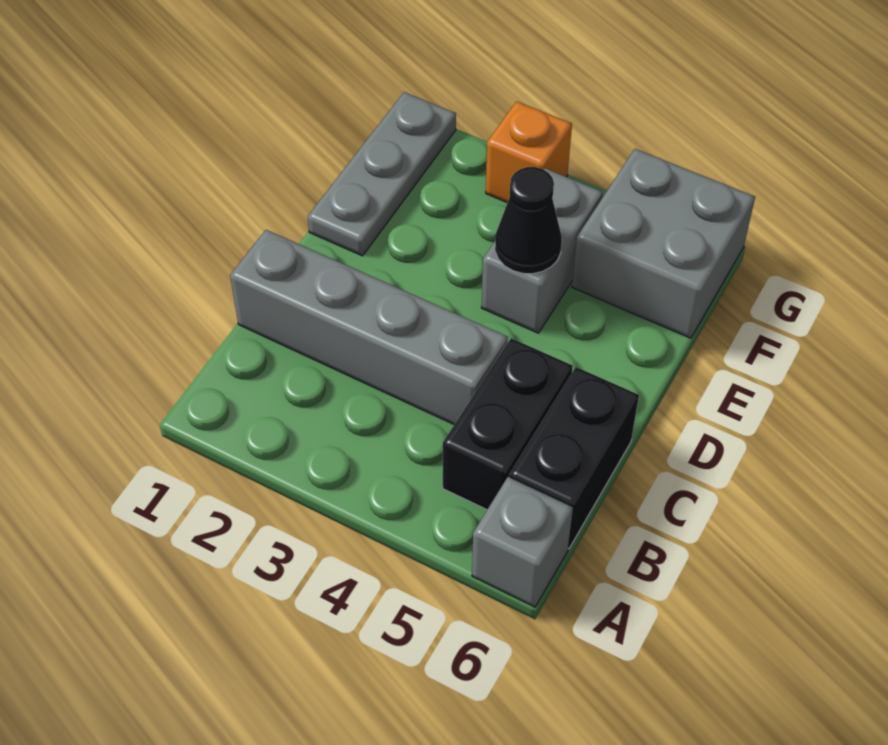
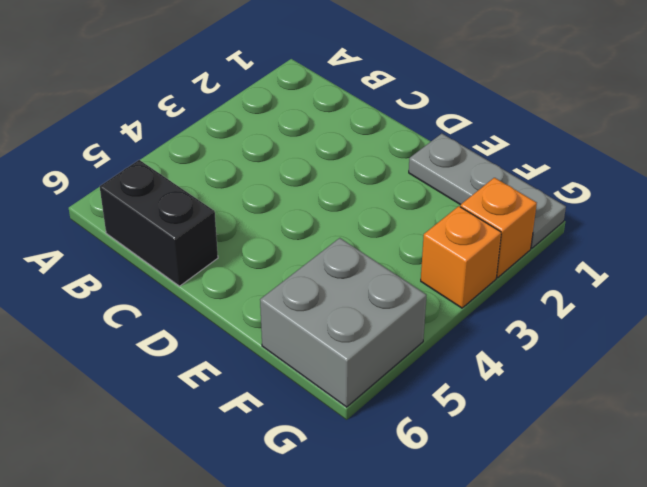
orange brick G2 level 1 -> none
none -> grey brick A6 level 1
none -> black brick B5:C5 level 1

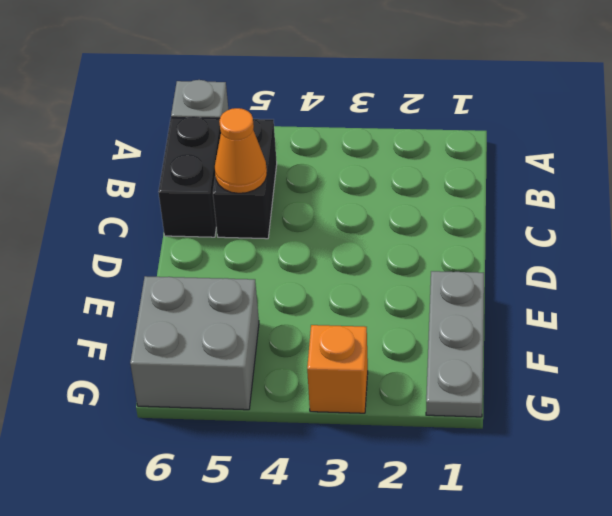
orange cone C5 level 2 -> none
none -> grey brick C1:C4 level 1
none -> grey brick E4:F4 level 1

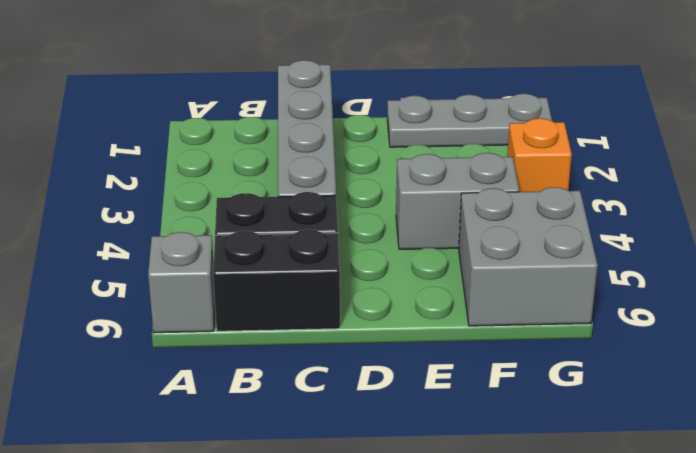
none -> black cone E4 level 2

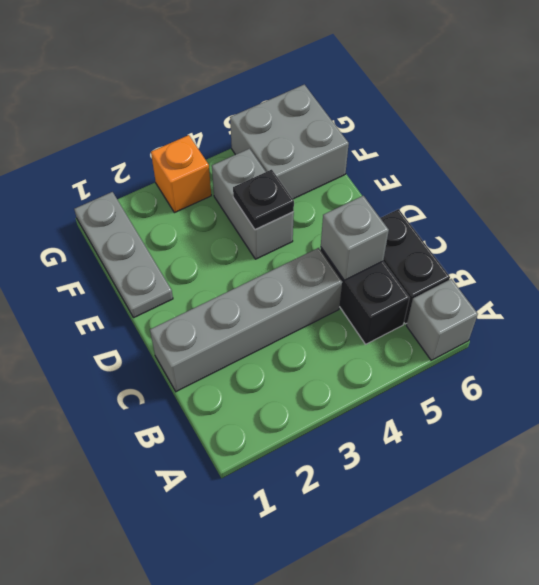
grey brick C5 level 2 -> none
black plate E4 level 2 -> black cone E4 level 2

